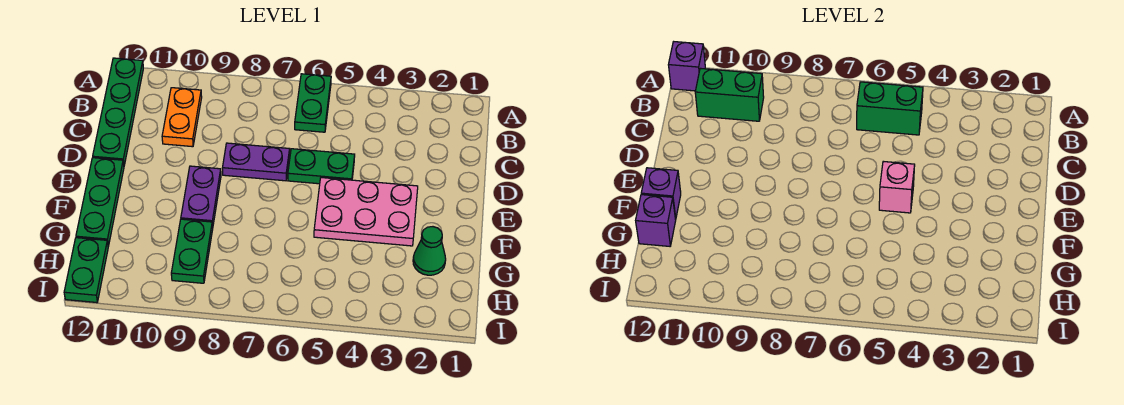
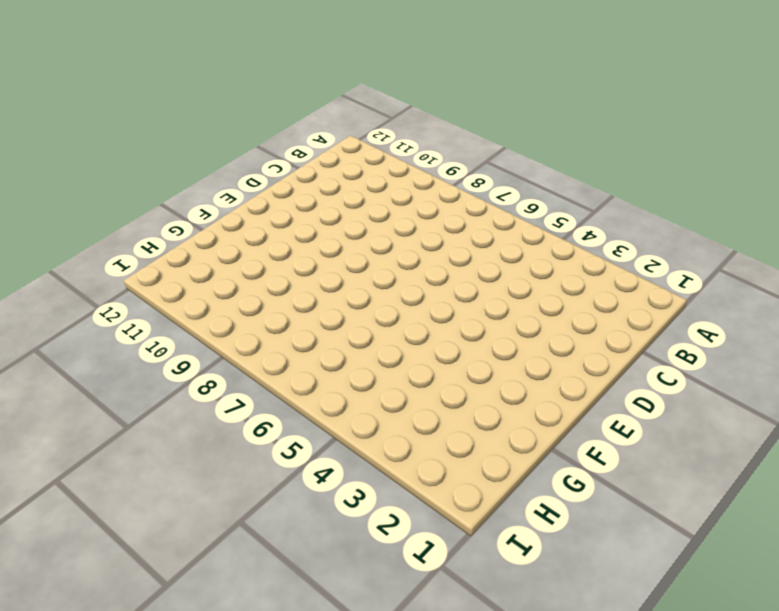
none -> green plate A6:B6 level 1
none -> green plate A12:D12 level 1
none -> orange plate B10:C10 level 1

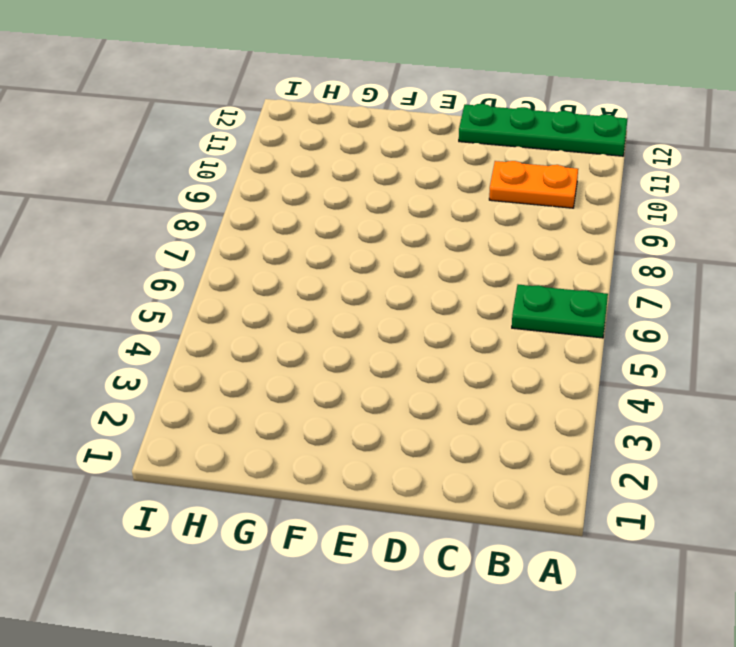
none -> green plate D5:D6 level 1
none -> purple plate D7:D8 level 1
none -> pink plate E3:F5 level 1

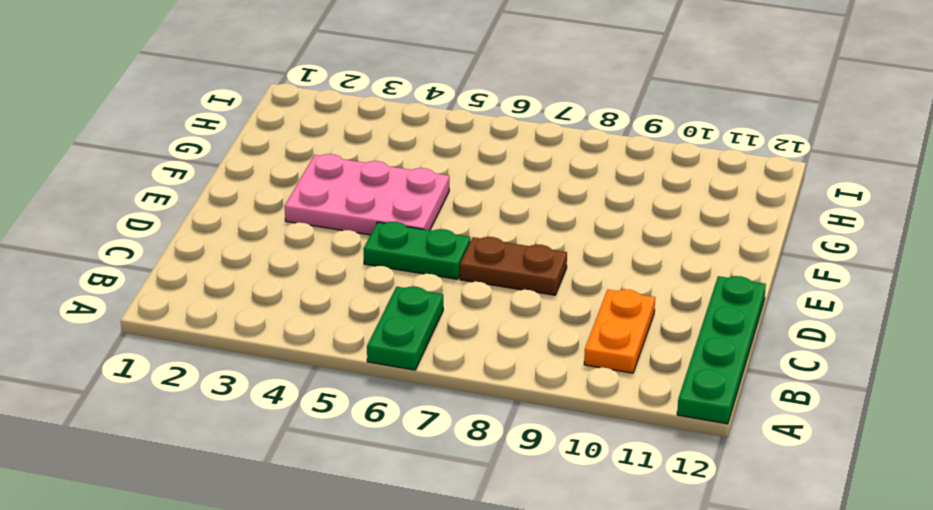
brown plate D7:D8 level 1 -> purple plate D7:D8 level 1
none -> purple plate E9:F9 level 1
none -> green plate E12:G12 level 1
none -> green cone G2 level 1

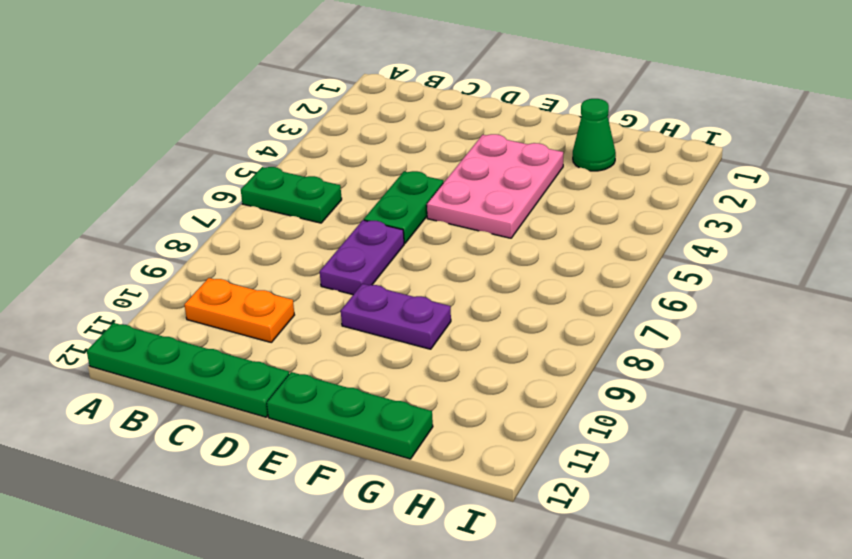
none -> green plate G9:H9 level 1
none -> green plate H12:I12 level 1
none -> purple brick A12 level 2

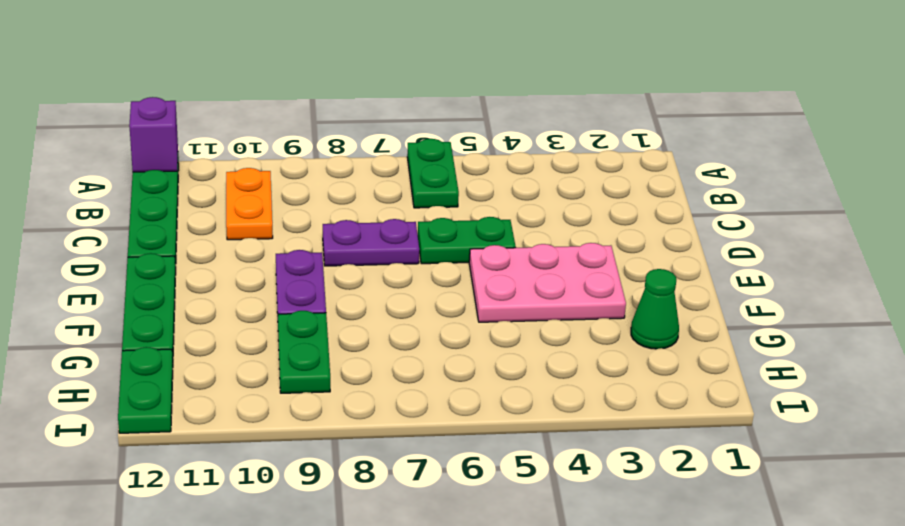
none -> green brick B5:B6 level 2
none -> green brick B10:B11 level 2
none -> pink brick E5 level 2

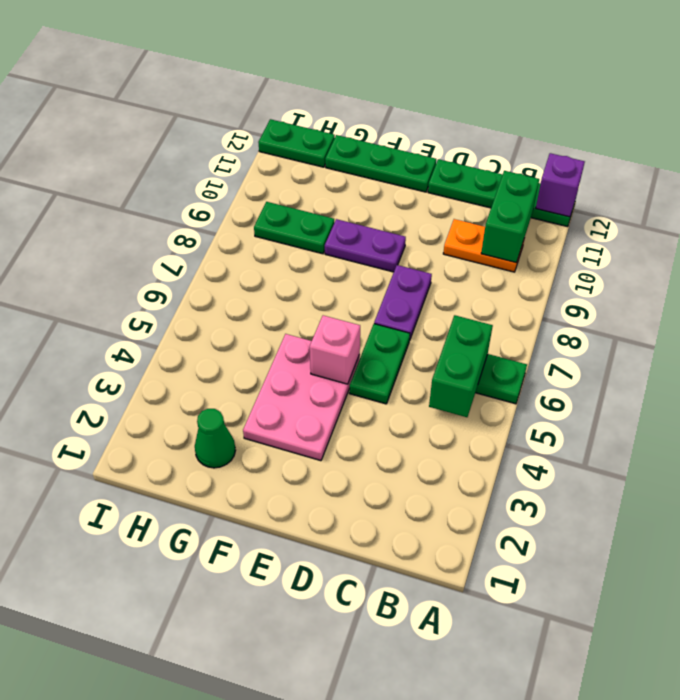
none -> purple brick F12 level 2
none -> purple brick G12 level 2

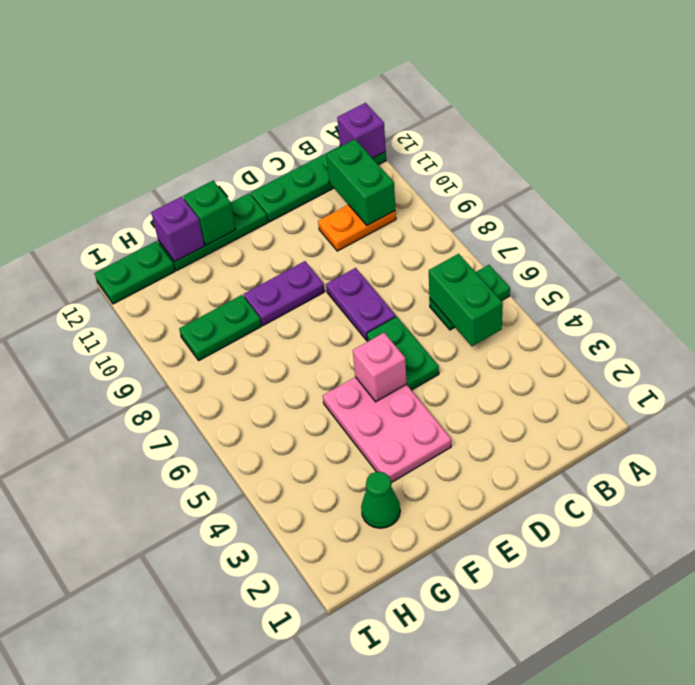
green brick F12 level 2 -> purple brick F12 level 2

